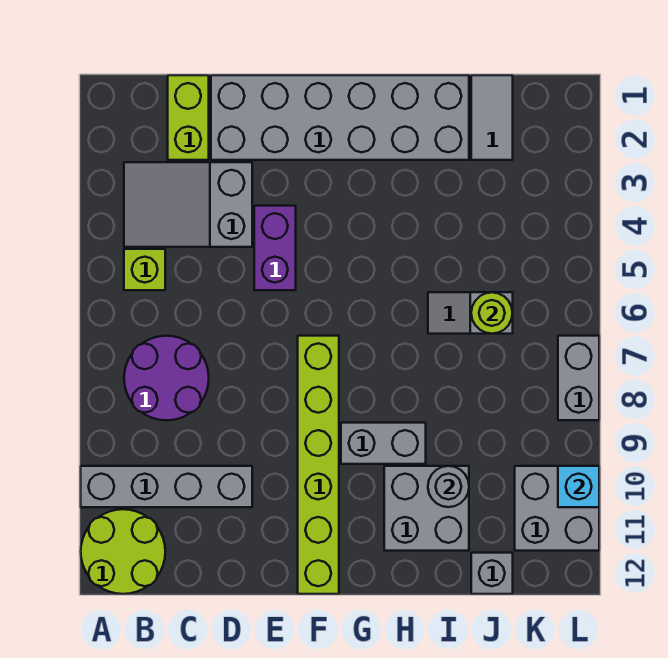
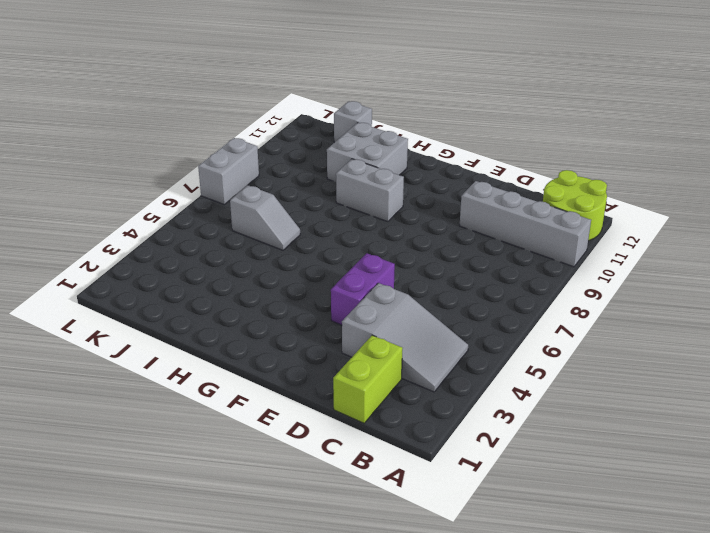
none -> lime brick B5 level 1
none -> purple round brick B7:C8 level 1
none -> grey brick D1:I2 level 1

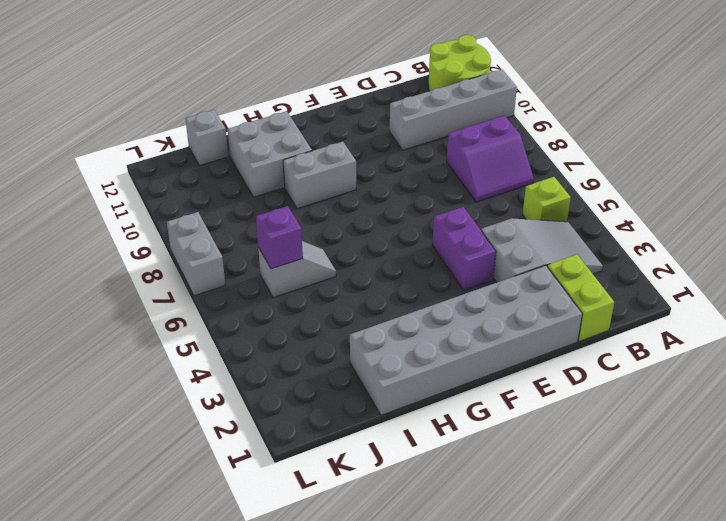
purple slope B7:C8 level 1 top 8 -> purple round brick B7:C8 level 1
purple brick J6 level 2 -> lime round brick J6 level 2
none -> lime brick F7:F12 level 1
none -> grey tile J1:J2 level 1
none -> grey brick K10:L11 level 1

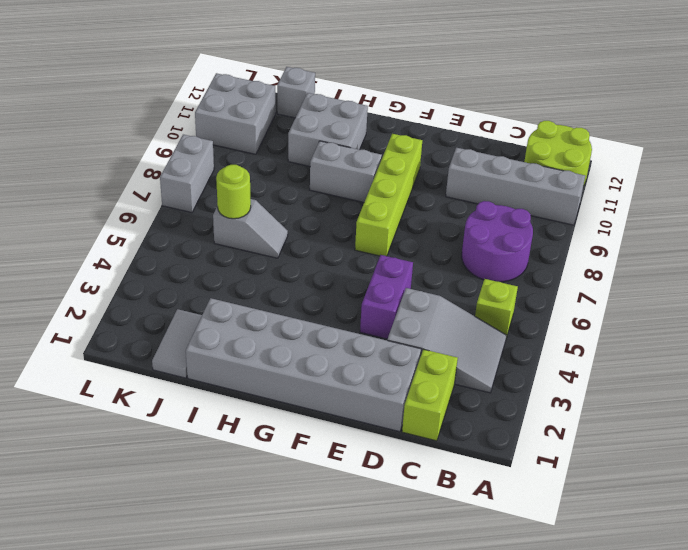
lime brick F7:F10 level 1 -> lime brick F7:F12 level 1
none -> grey round brick I10 level 2
none -> cyan brick L10 level 2

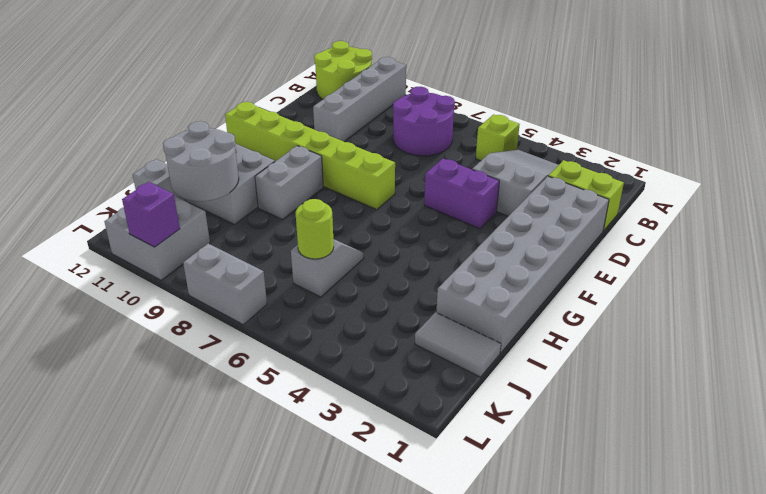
grey round brick I10:J11 level 2 -> grey round brick I10 level 2
purple brick L10 level 2 -> cyan brick L10 level 2

